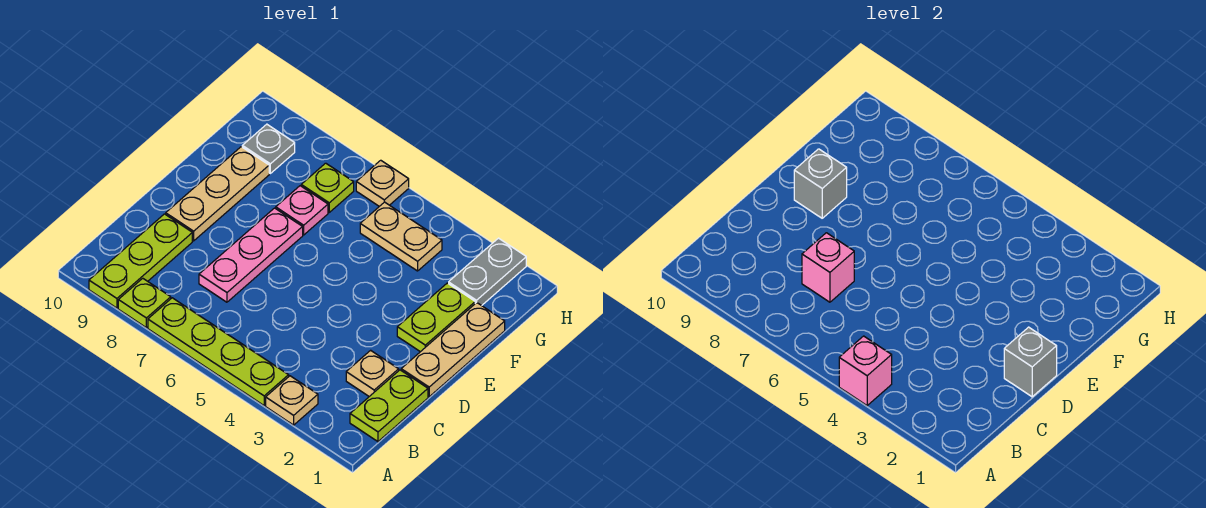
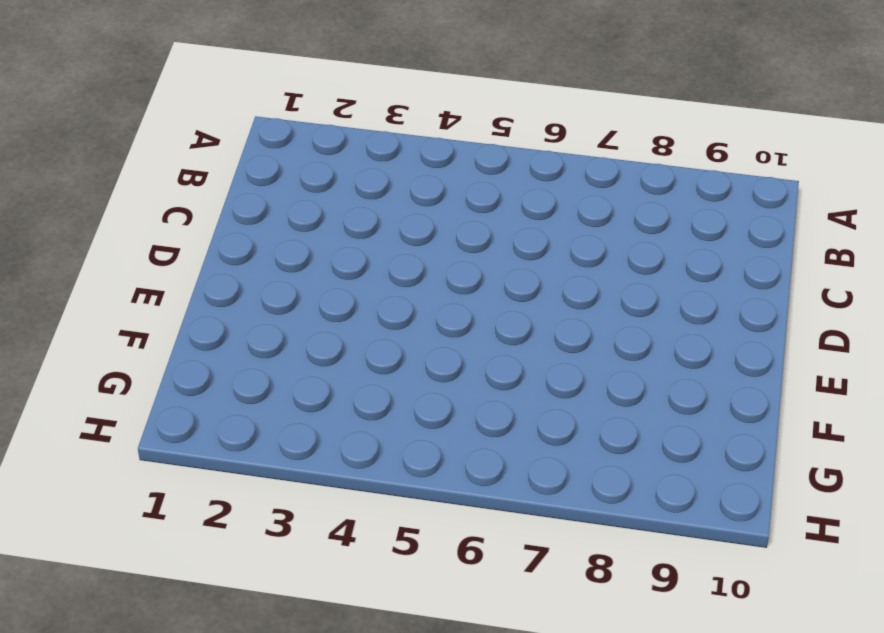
none -> tan plate A3 level 1
none -> lime plate A4:A7 level 1
none -> lime plate A8 level 1

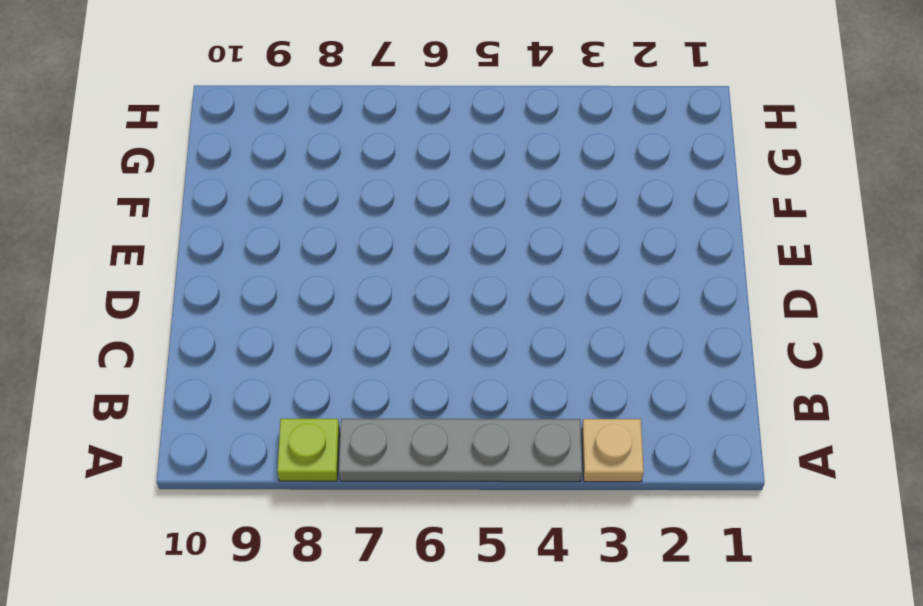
grey plate A4:A7 level 1 -> lime plate A4:A7 level 1
none -> lime plate A9:C9 level 1
none -> lime plate B1:C1 level 1
none -> tan plate C2 level 1

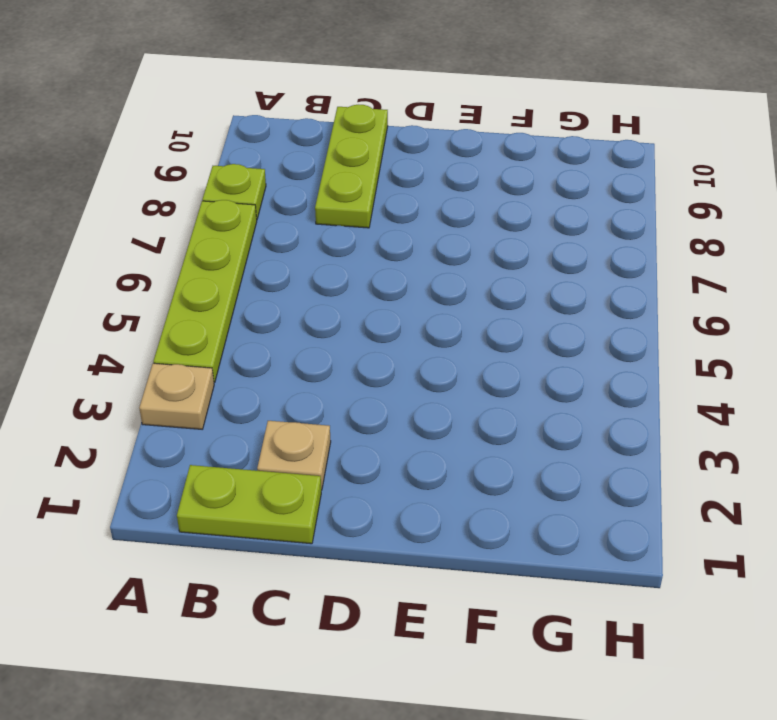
lime plate C8:C10 level 1 -> lime plate A9:C9 level 1
none -> pink plate C7:E7 level 1
none -> tan plate D1:F1 level 1
none -> tan plate D9:F9 level 1

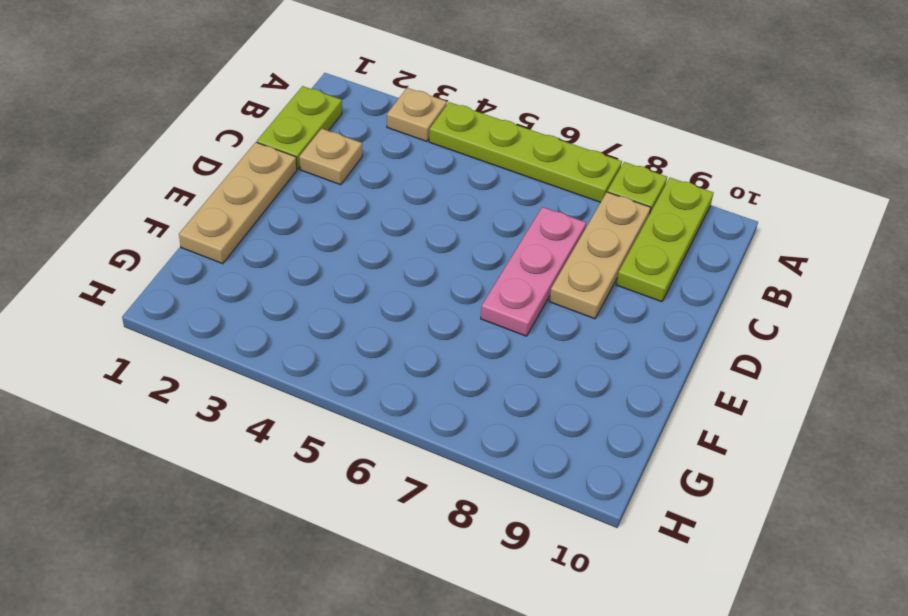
tan plate B8:D8 level 1 -> tan plate D9:F9 level 1
none -> lime plate E2:F2 level 1
none -> pink plate F7 level 1
none -> grey plate G2:H2 level 1

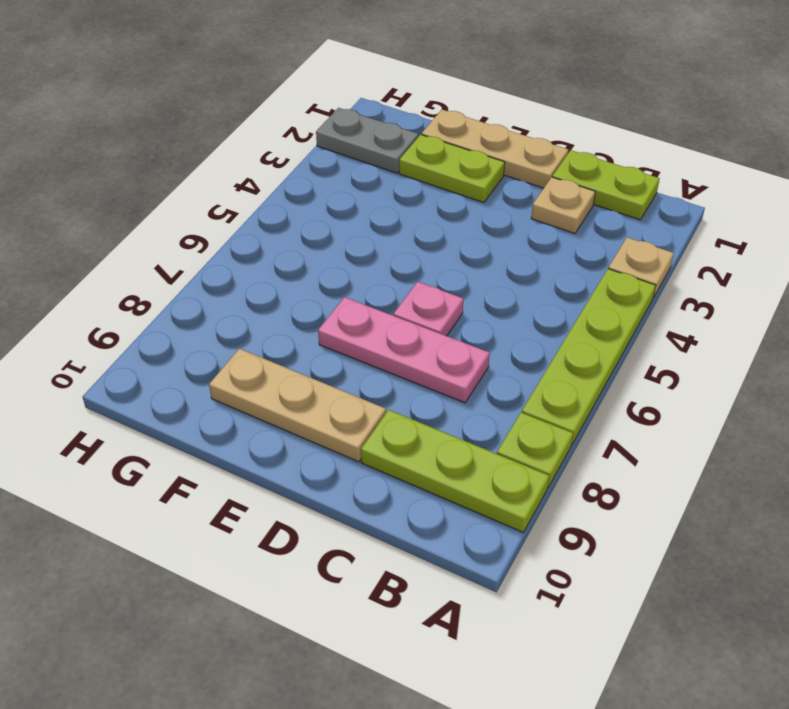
pink plate D6 level 1 -> pink plate F7 level 1
none -> tan plate G4:G5 level 1
none -> lime plate G7 level 1
none -> grey plate G9 level 1

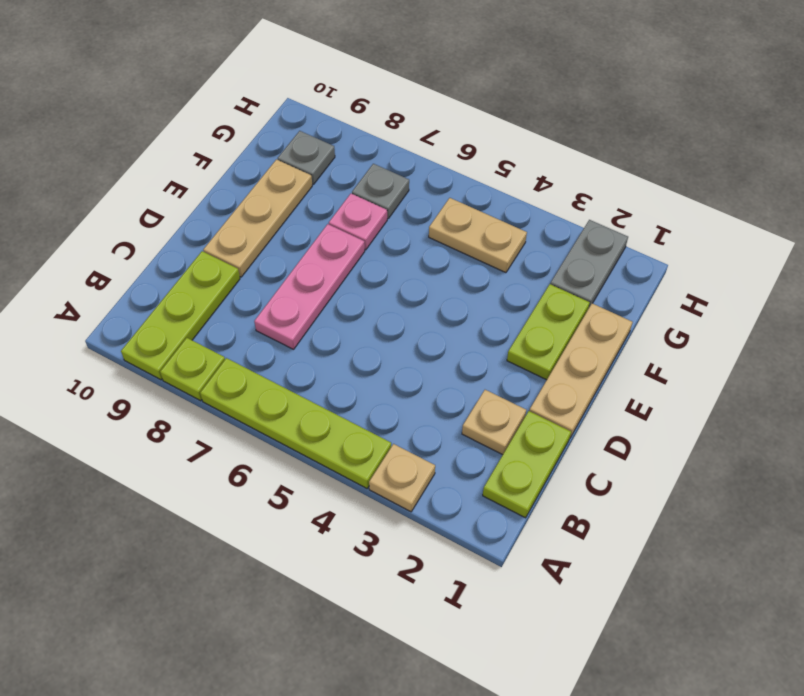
grey plate G7 level 1 -> lime plate G7 level 1
none -> tan plate H6 level 1
none -> pink brick A4 level 2
none -> pink brick C7 level 2

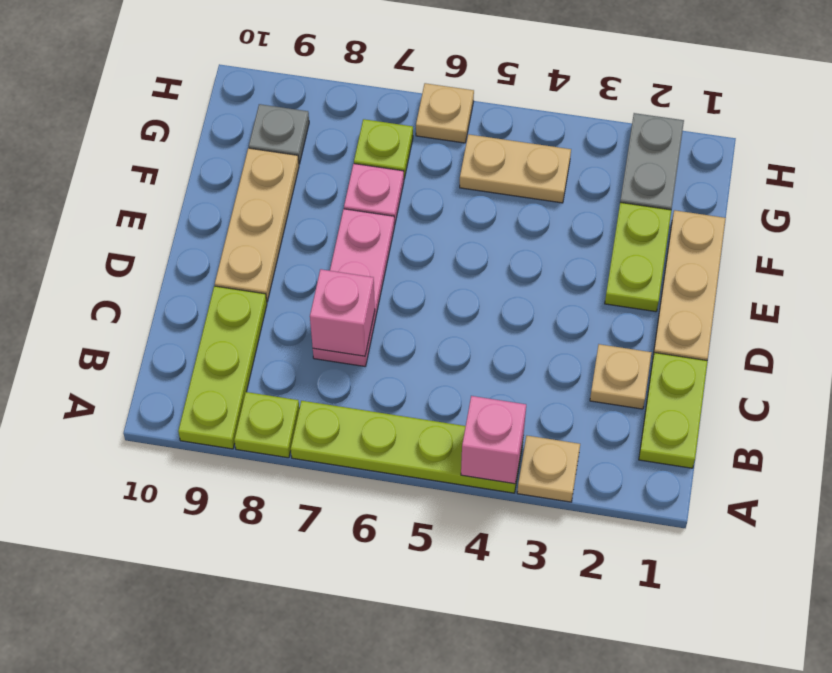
none -> grey brick D1 level 2
none -> grey brick E9 level 2

